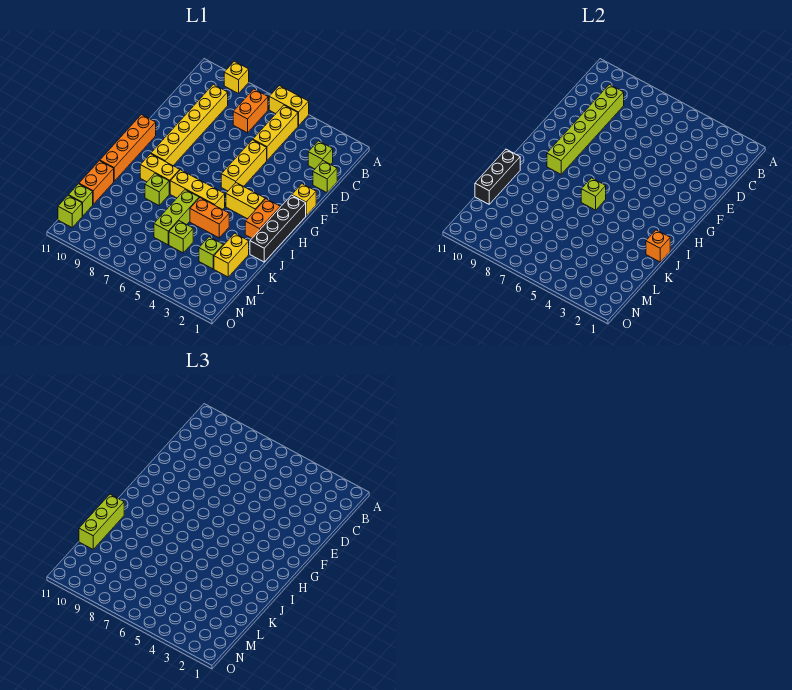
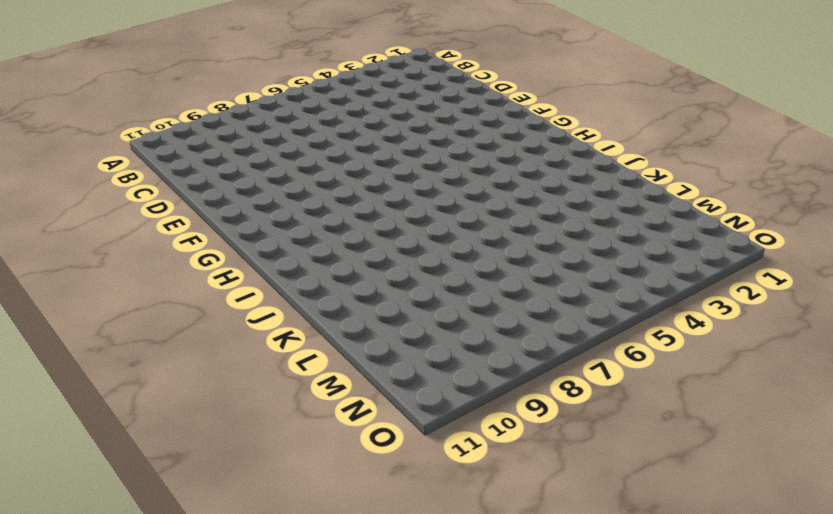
none -> yellow brick A5:A6 level 1
none -> yellow brick A9 level 1
none -> yellow brick B5:D5 level 1

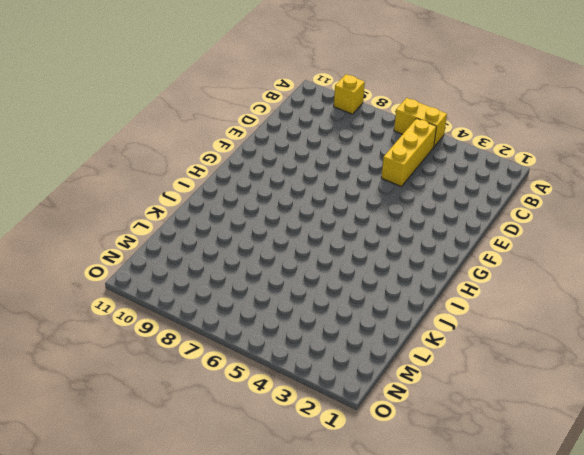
none -> orange brick B7:C7 level 1
none -> lime brick C2 level 1
none -> yellow brick C9:H9 level 1

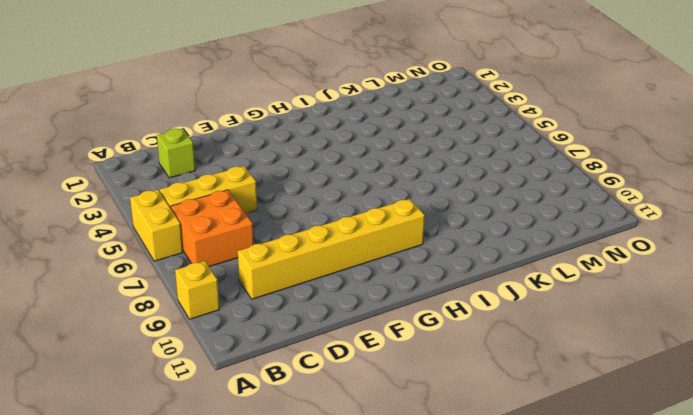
orange brick B6:C7 level 1 -> orange brick B7:C7 level 1
none -> lime brick D1 level 1
none -> yellow brick E5:G5 level 1
none -> yellow brick F1 level 1

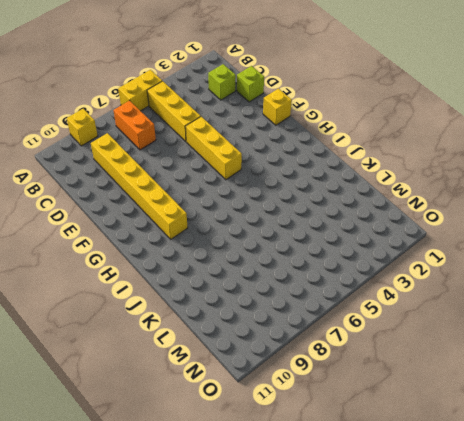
none -> black brick G1:J1 level 1
none -> orange brick G11:J11 level 1
none -> orange brick H2:I2 level 1

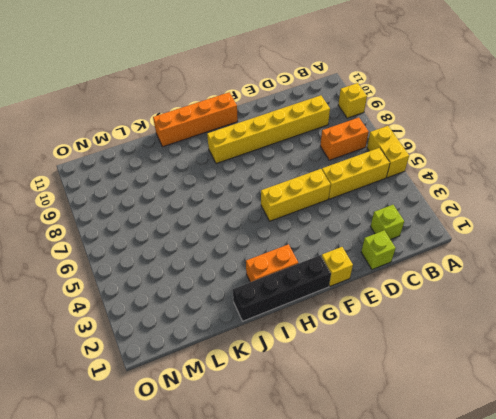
none -> yellow brick H3:H4 level 1
none -> yellow brick I5:I7 level 1
none -> yellow brick I8:I9 level 1

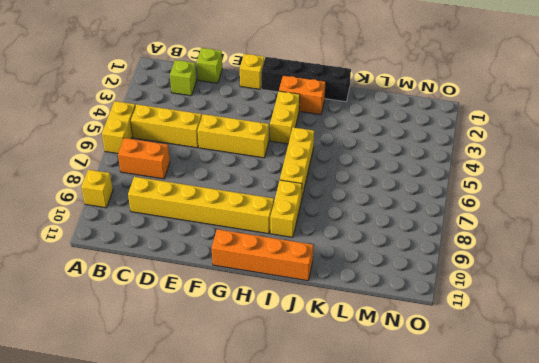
none -> orange brick J4:J5 level 1
none -> lime brick J6:L6 level 1
none -> lime brick J8 level 1

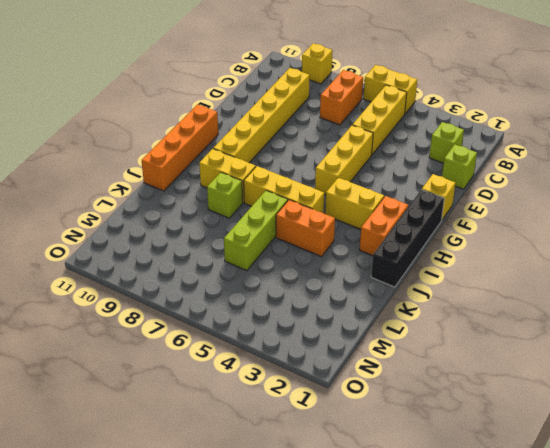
none -> yellow brick K2:L2 level 1
none -> orange brick K11:L11 level 1
none -> lime brick L3 level 1

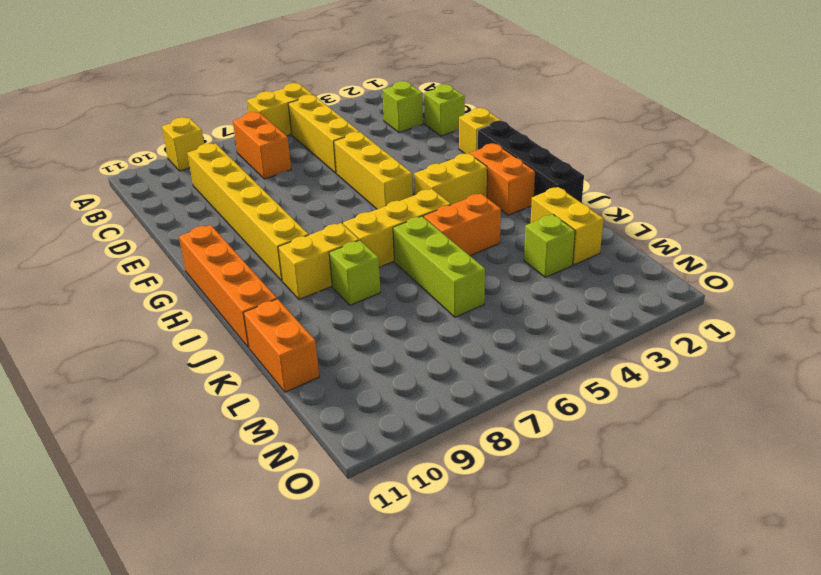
none -> lime brick L5 level 1
none -> lime brick M11 level 1
none -> lime brick N11 level 1

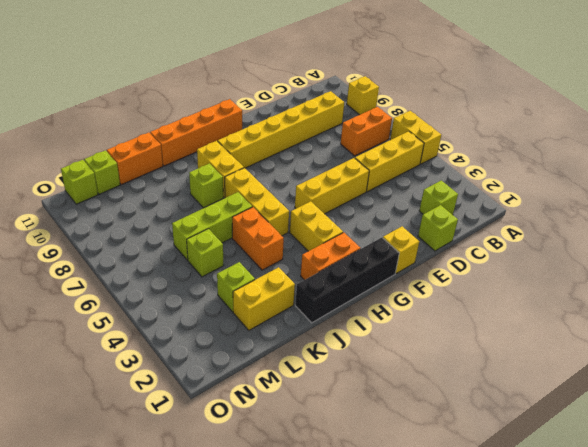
none -> lime brick C9:H9 level 2
none -> lime brick I6 level 2
none -> orange brick J1 level 2

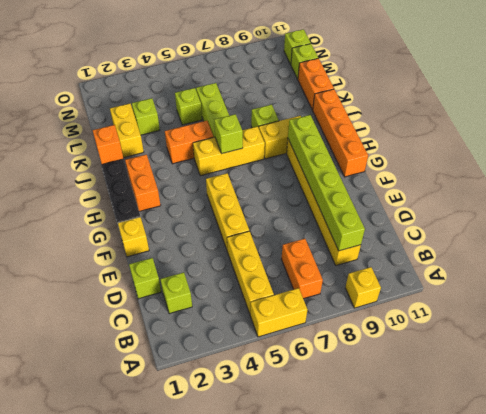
none -> yellow brick H3:H4 level 1
none -> black brick J11:L11 level 2
none -> lime brick J11:L11 level 3

